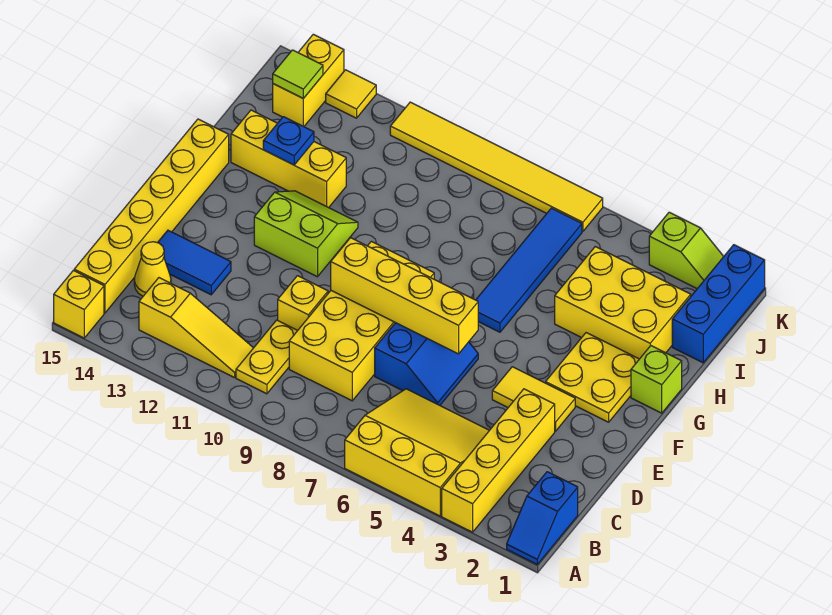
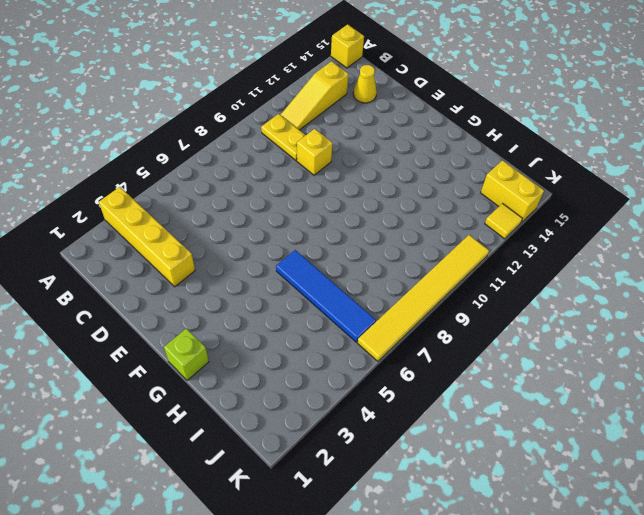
none -> blue slope A1:B1 level 1 top B
none -> yellow slope A4:C6 level 1 top A
none -> yellow brick B15:G15 level 1

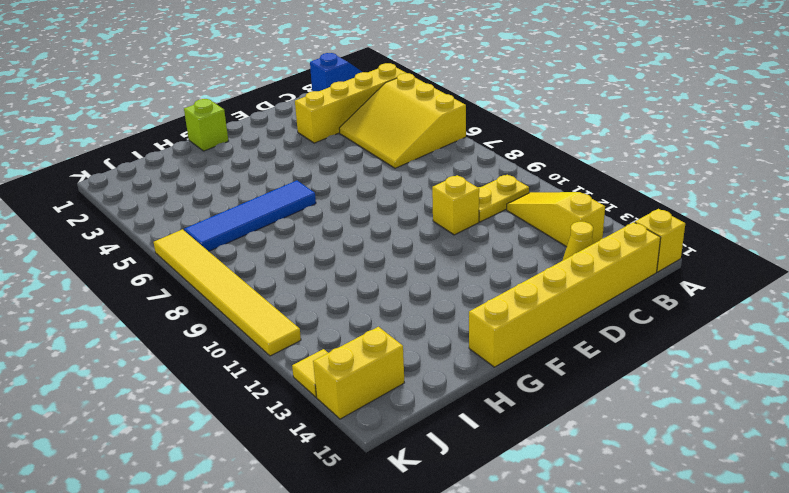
none -> yellow brick C8:F9 level 1
none -> blue slope D6:E7 level 1 top 7
none -> blue tile D13:D14 level 1

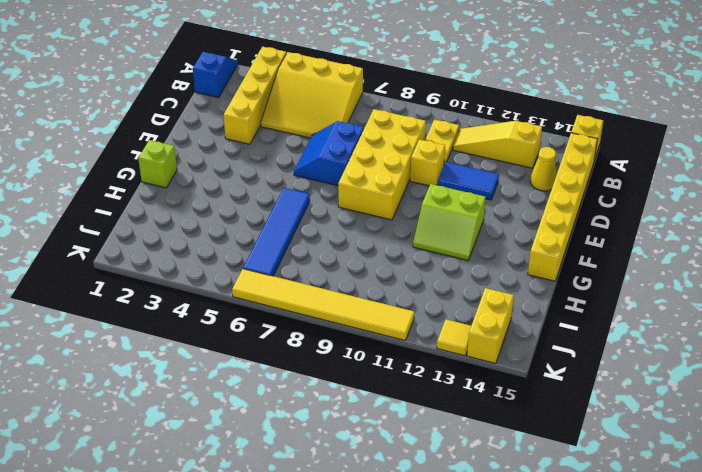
blue tile D11:D12 level 1 -> blue tile D13:D14 level 1
none -> yellow tile E3:E4 level 1
none -> yellow plate F2:G3 level 1
none -> yellow brick H2:I4 level 1

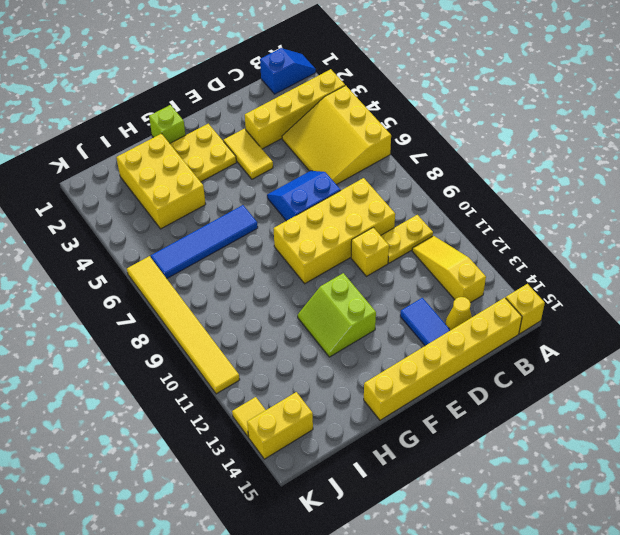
none -> yellow brick H12:H14 level 1
none -> blue brick I1:K1 level 1
none -> lime slope K2:K3 level 1 top 3

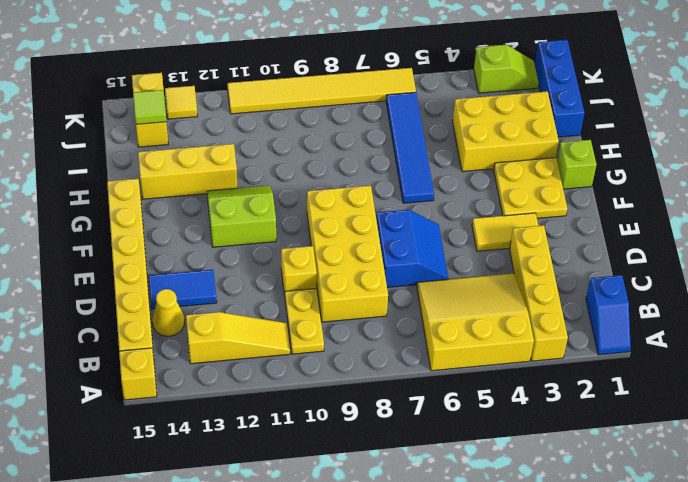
none -> yellow brick E6:E9 level 2
none -> blue plate H13 level 2

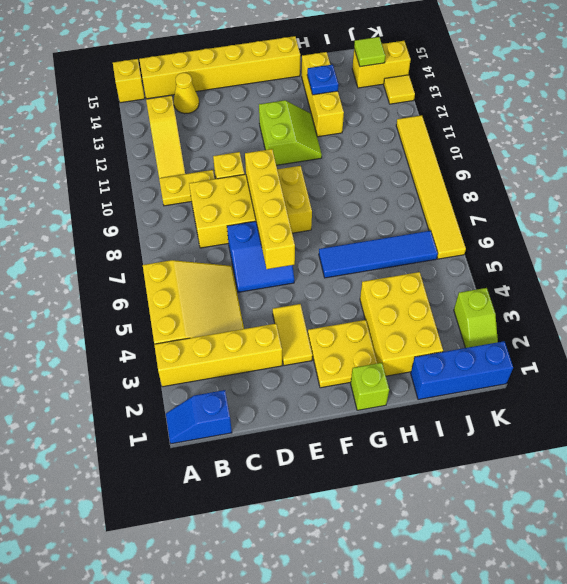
none -> blue tile D13:D14 level 1

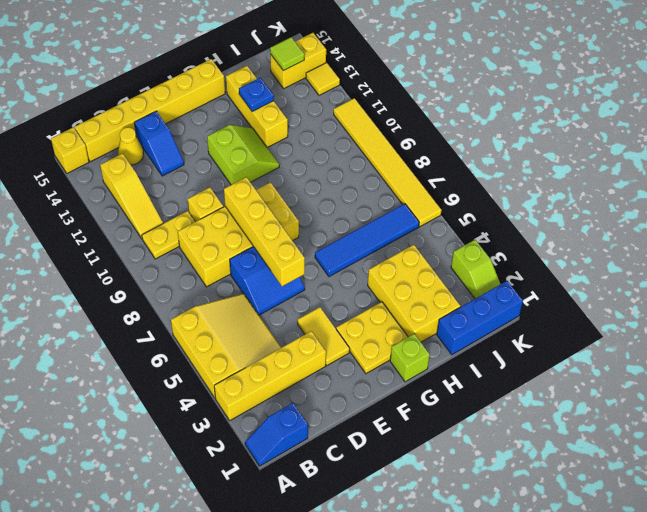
blue slope D13:D14 level 1 top 14 -> blue tile D13:D14 level 1

